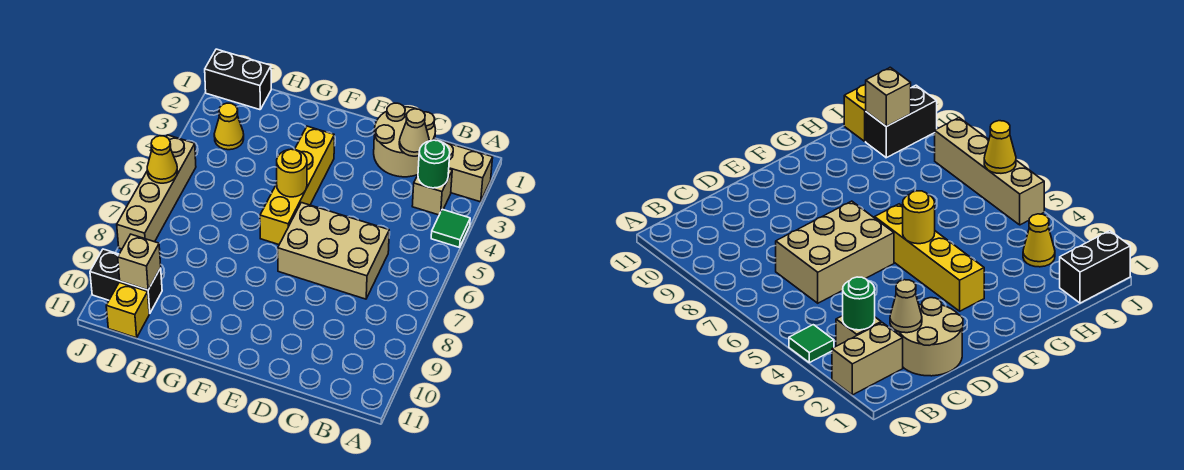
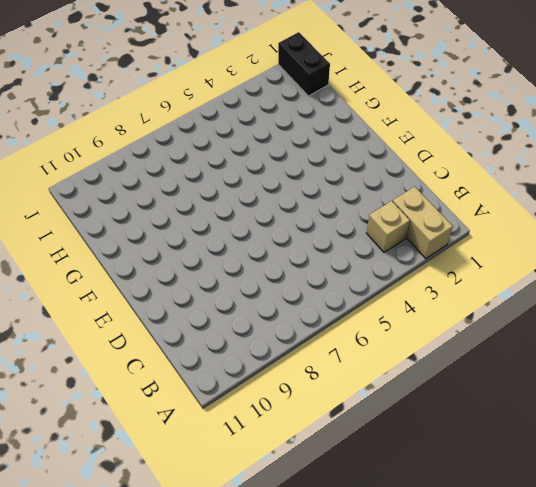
none -> green tile A4 level 1
none -> tan round brick C1:D2 level 1
none -> tan brick C6:E7 level 1

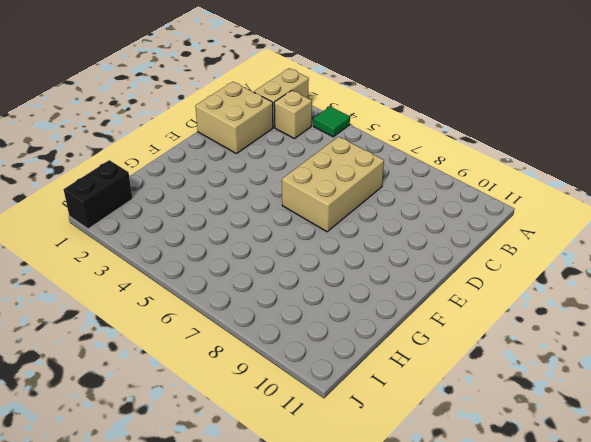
tan brick C1:D2 level 1 -> tan round brick C1:D2 level 1
none -> yellow brick F3:F6 level 1
none -> yellow cone I3 level 1
none -> black brick I10:J10 level 1

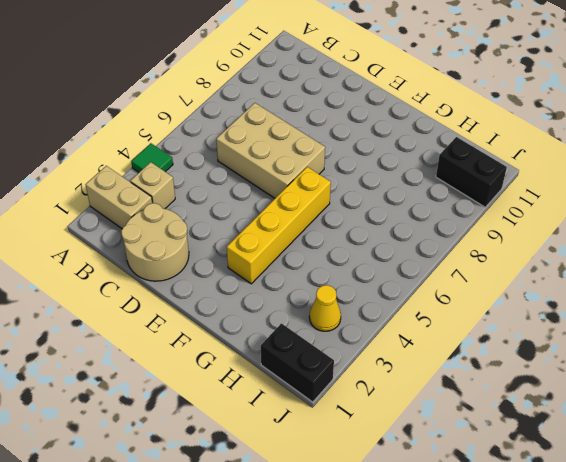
none -> yellow brick I11 level 1
none -> tan brick J5:J8 level 1
none -> green round brick B3 level 2

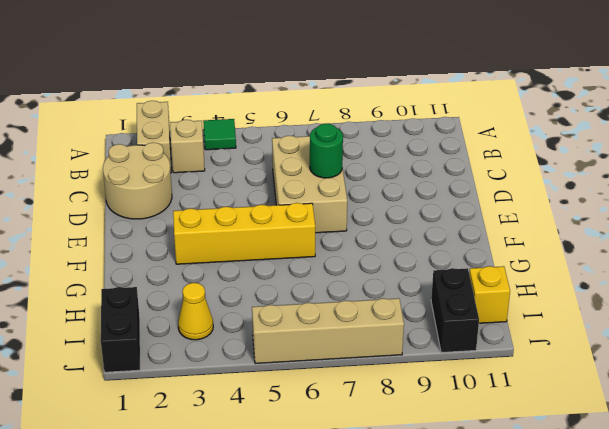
green round brick D7 level 2 -> green round brick B3 level 2
none -> tan cone C2 level 2
none -> yellow round brick F5 level 2
none -> tan brick I10 level 2

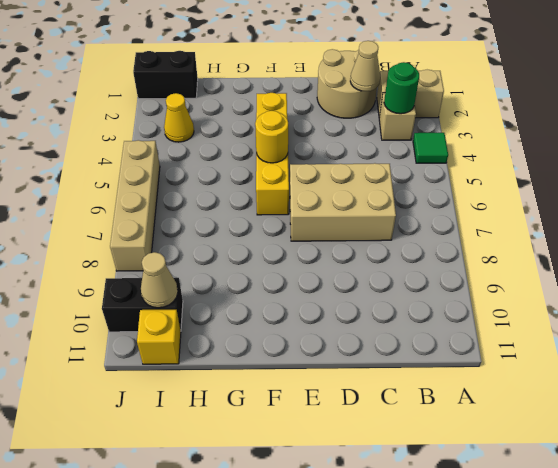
tan cone I10 level 2 -> tan brick I10 level 2
none -> yellow cone J6 level 2

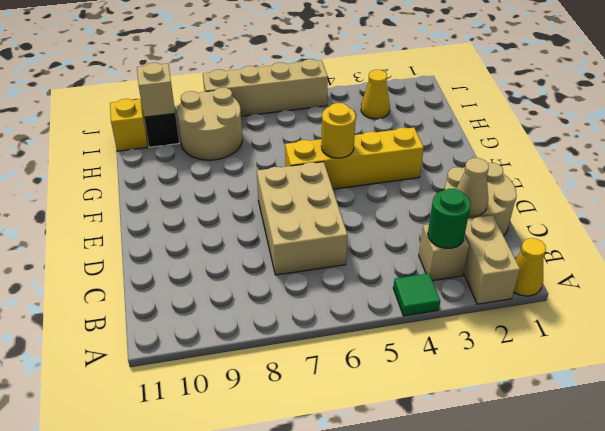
yellow cone A1 level 1 -> yellow cone J6 level 2
tan round brick H8:I9 level 1 -> none
none -> black brick I1:J1 level 1

